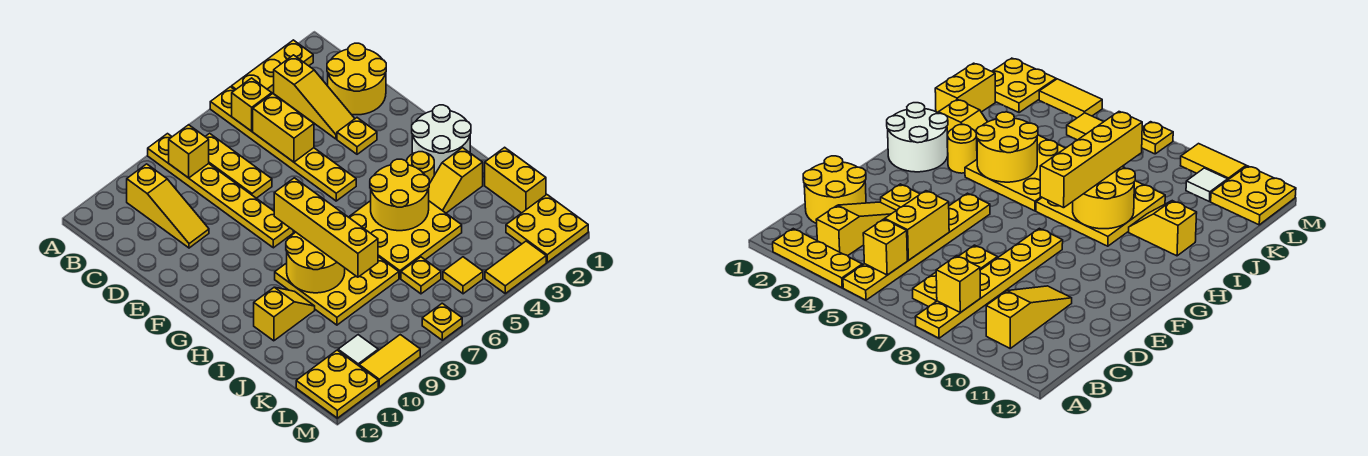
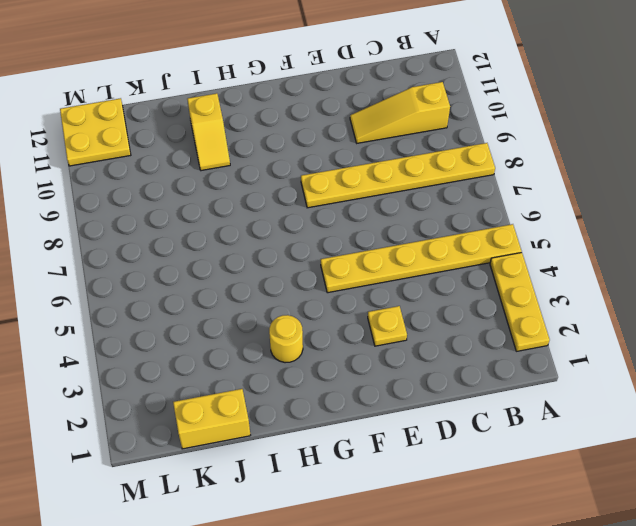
none -> yellow slope B3:D3 level 1 top B
none -> yellow plate B7:D7 level 1
none -> yellow round brick C1:D2 level 1

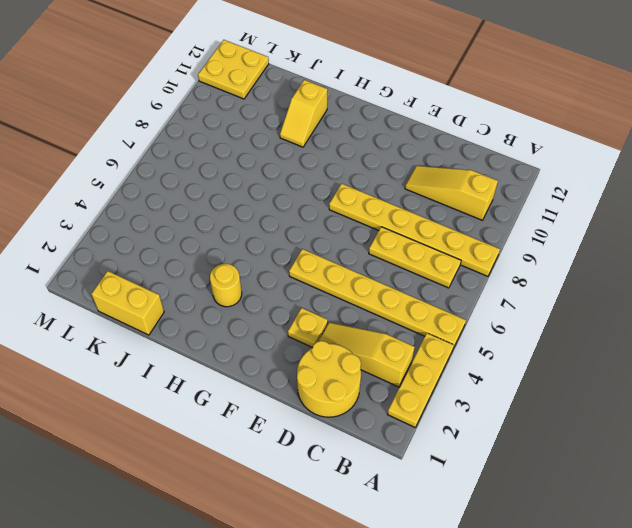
none -> white round brick G1:H2 level 1
none -> yellow plate H4:J6 level 1
none -> yellow plate H7:J9 level 1

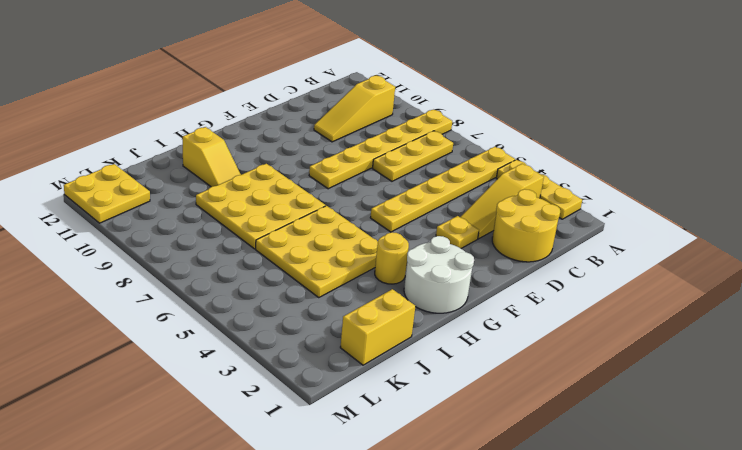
none -> yellow slope I2:I3 level 1 top 2
none -> yellow plate K6 level 1
none -> yellow plate L1:M2 level 1

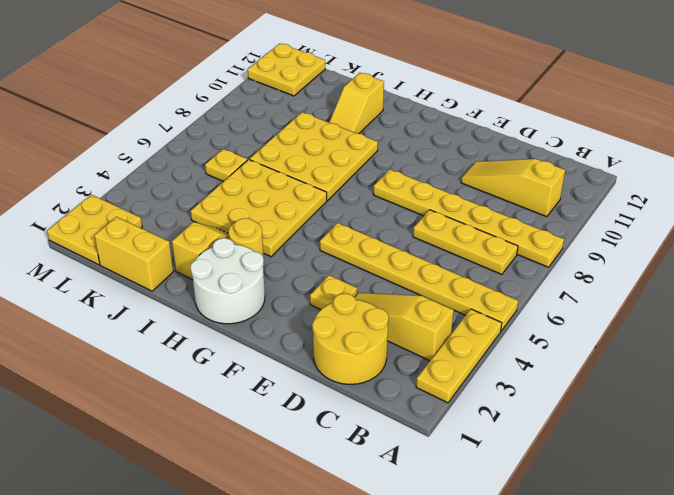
none -> yellow tile L5 level 1
none -> white tile L10 level 1
none -> yellow tile M3:M4 level 1

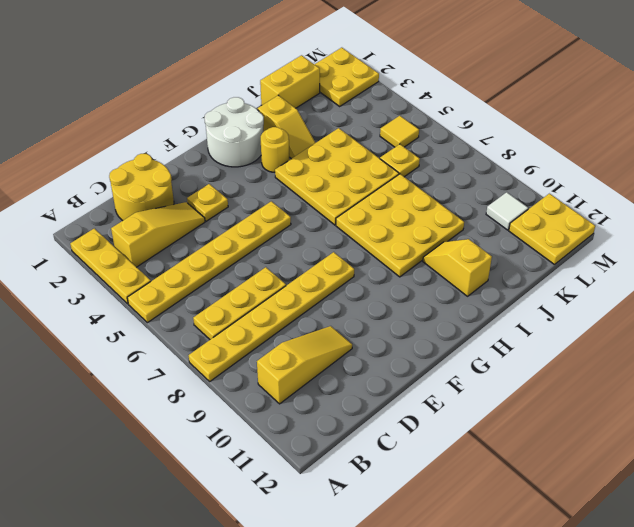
none -> yellow tile M3:M4 level 1
none -> yellow plate M7 level 1
none -> yellow tile M9:M10 level 1

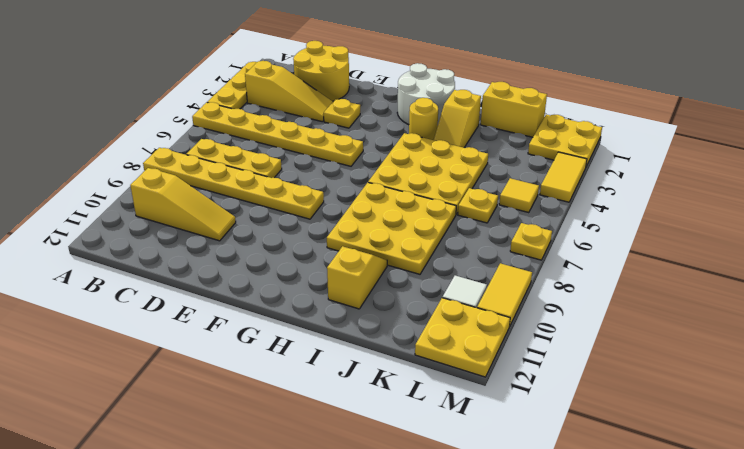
none -> yellow brick B5 level 2
none -> yellow brick B8 level 2
none -> yellow brick C5:D5 level 2

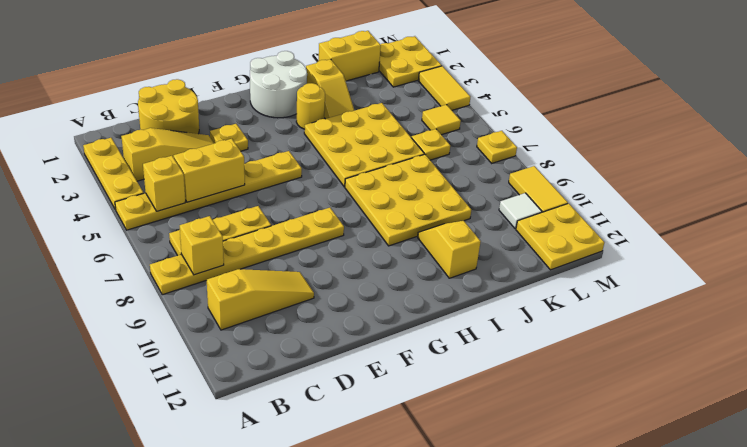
none -> yellow round brick H4:I5 level 2
none -> yellow round brick H8:I9 level 2
none -> yellow brick G8:J8 level 3

